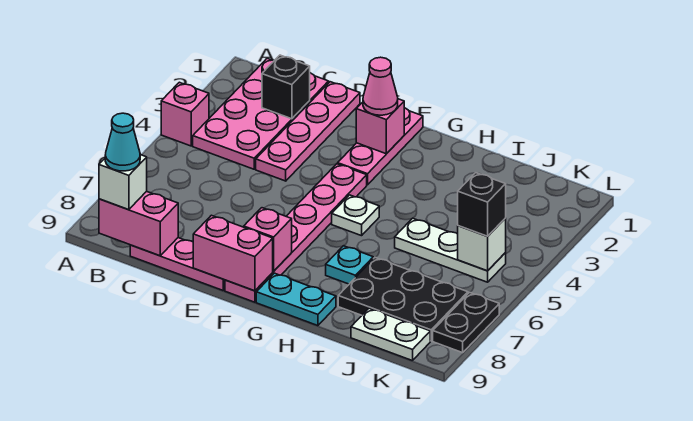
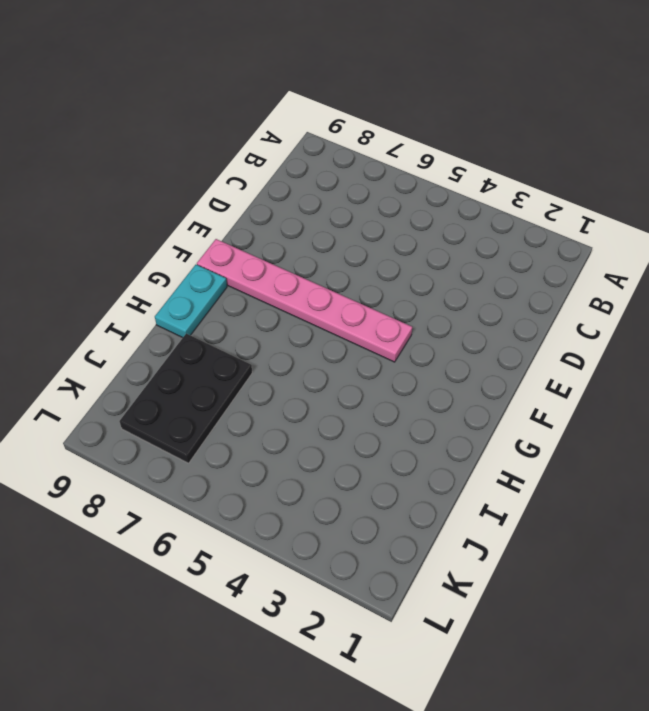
none -> pink brick A4 level 1
none -> pink plate B1:C4 level 1
none -> pink plate C9:E9 level 1

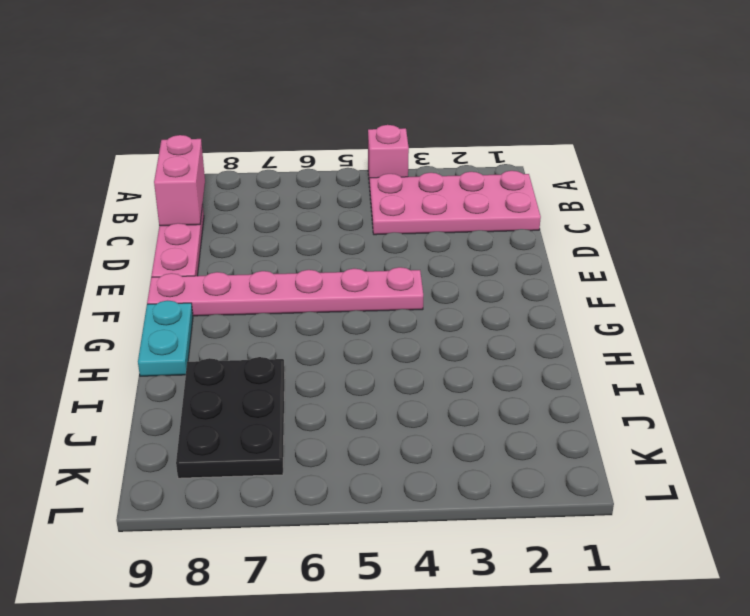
none -> pink plate D1:D4 level 1
none -> pink plate F1:F3 level 1
none -> white plate G5 level 1

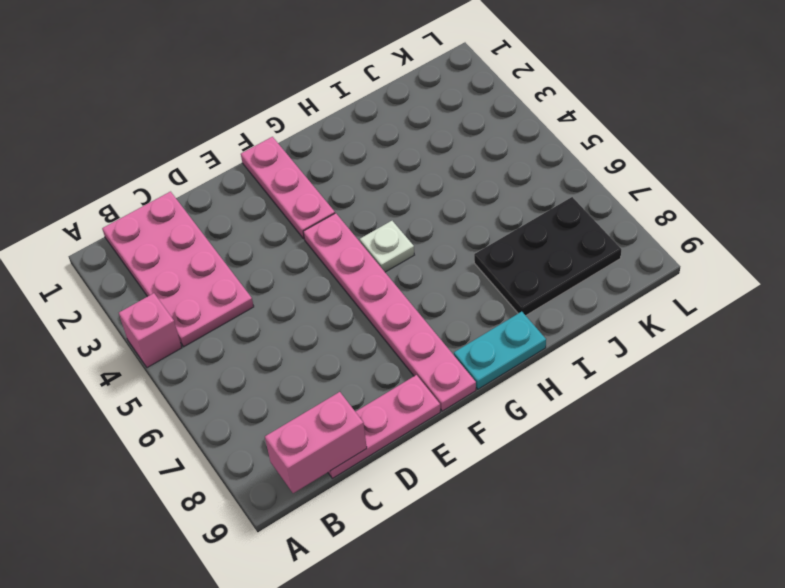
none -> pink plate D1:D4 level 1
none -> cyan plate H7 level 1
none -> white plate I5:K5 level 1

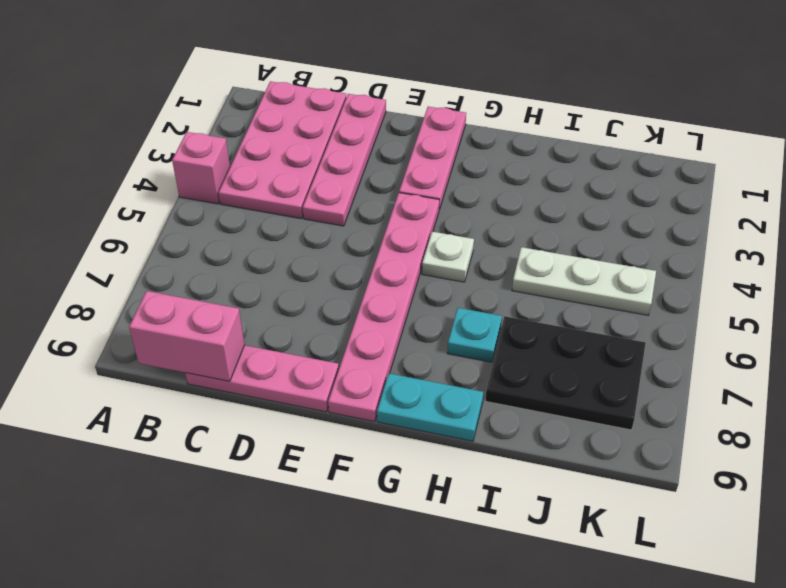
none -> white plate J9:K9 level 1
none -> black plate L7:L8 level 1
none -> black brick C2 level 2

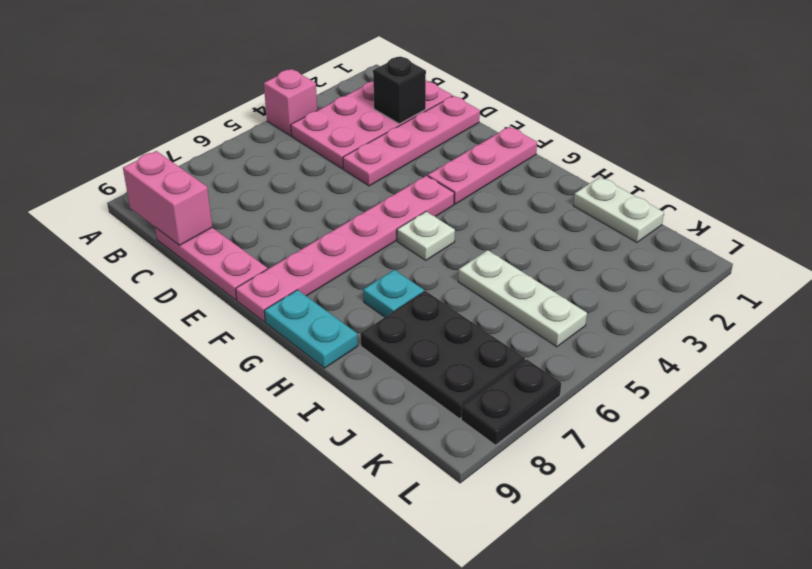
white plate I1:J1 level 1 -> white plate J9:K9 level 1
none -> pink brick E9:F9 level 2
none -> pink brick F2 level 2
none -> pink brick F8 level 2

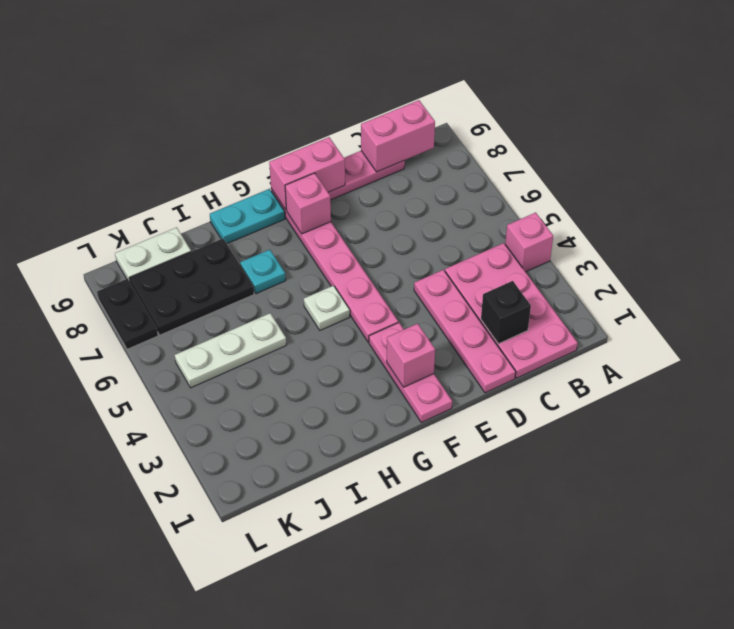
none -> white brick K5 level 2
none -> white brick B9 level 3
none -> pink cone F2 level 3

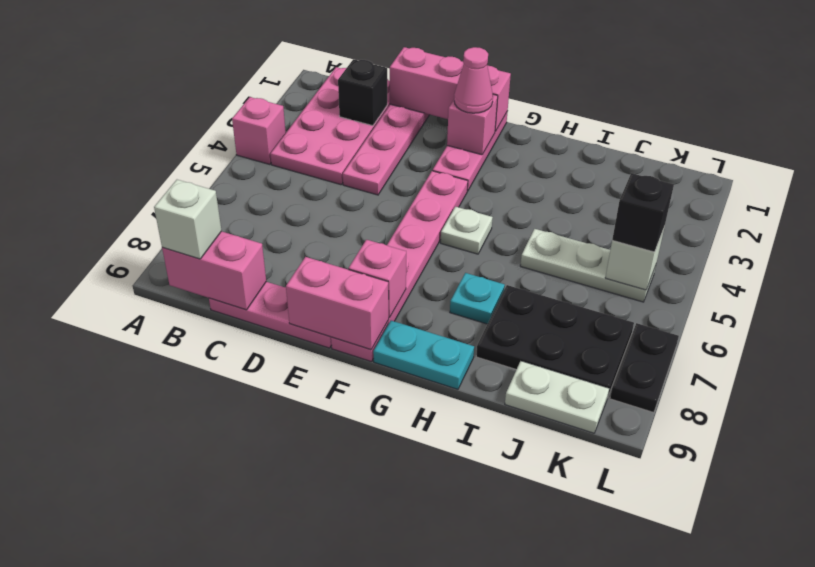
pink brick D1:F1 level 2 -> none
none -> cyan cone B9 level 4

